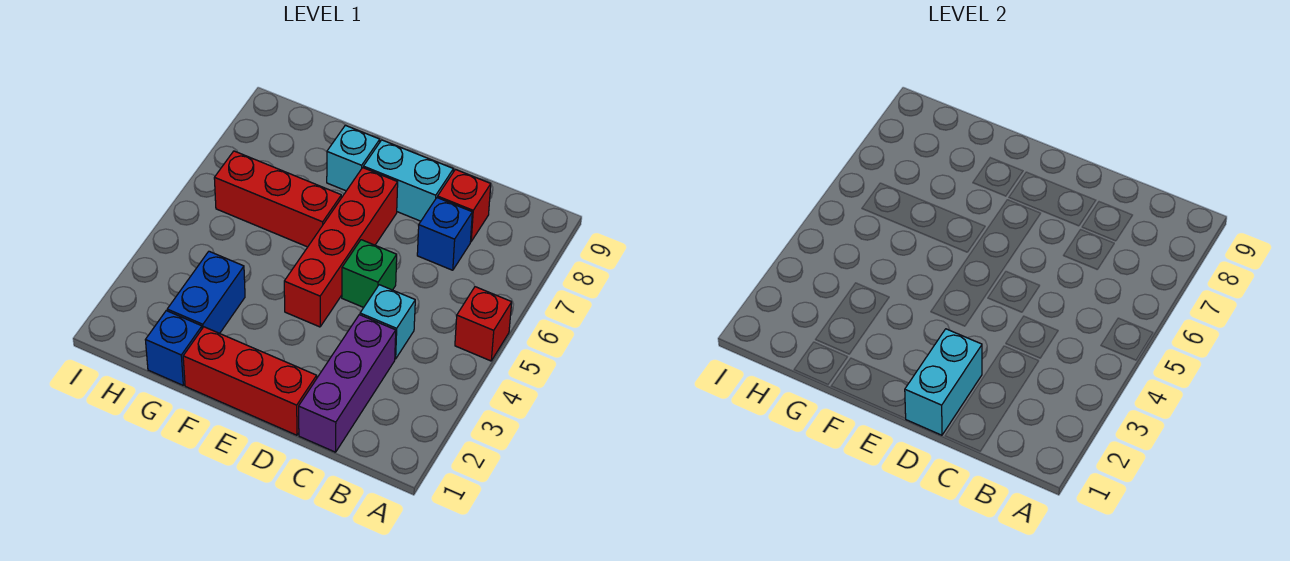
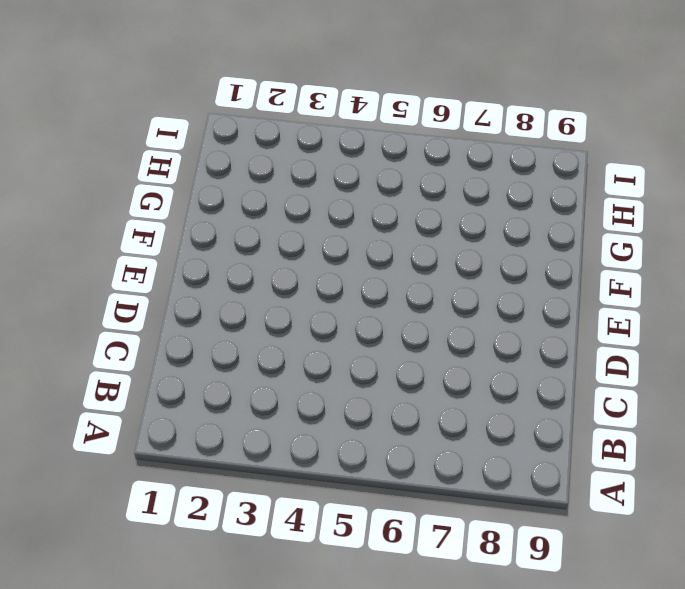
none -> red brick A5 level 1
none -> purple brick C1:C3 level 1
none -> cyan brick C4 level 1

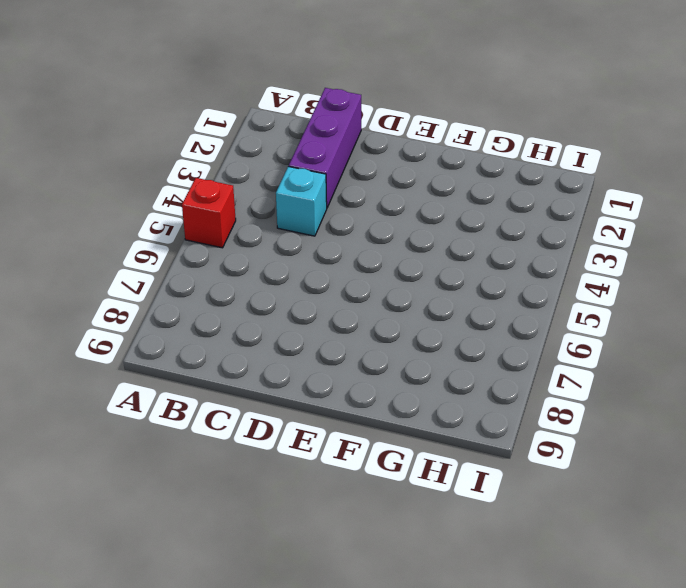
none -> blue brick C7 level 1
none -> red brick C8 level 1
none -> red brick D1:F1 level 1

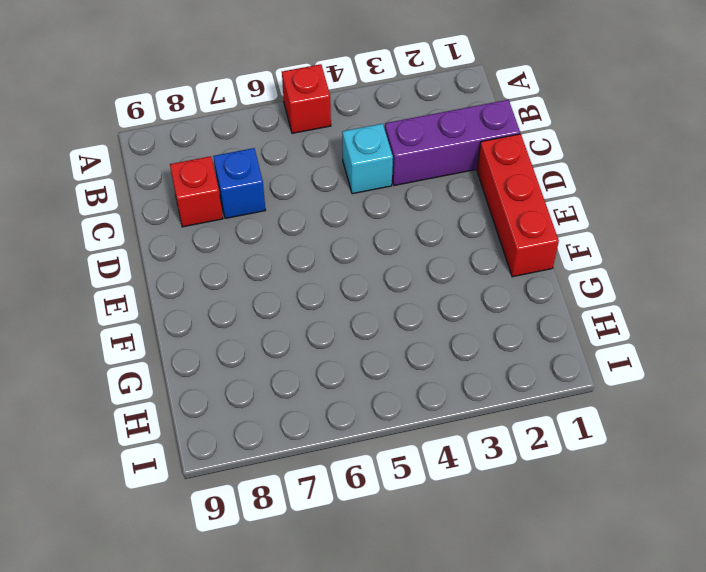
none -> green brick D5 level 1
none -> cyan brick D8:E8 level 1
none -> red brick E4:E7 level 1

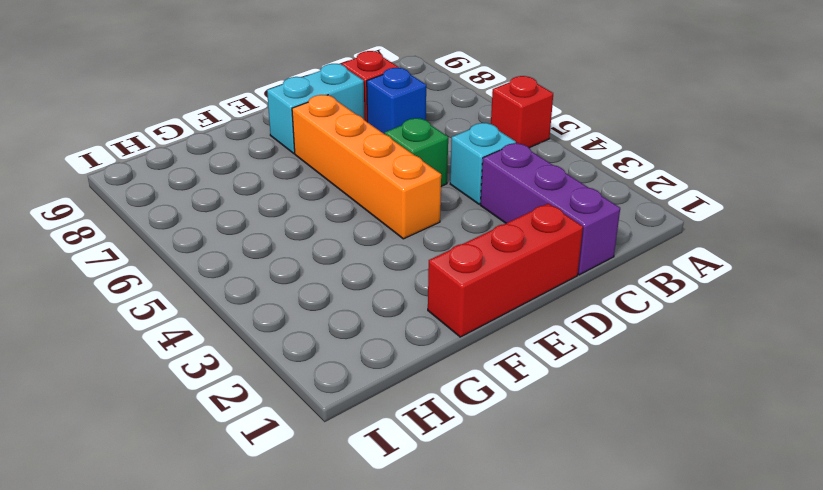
orange brick E4:E7 level 1 -> red brick E4:E7 level 1
none -> red brick F6:H6 level 1
none -> cyan brick F8 level 1
none -> blue brick G1 level 1

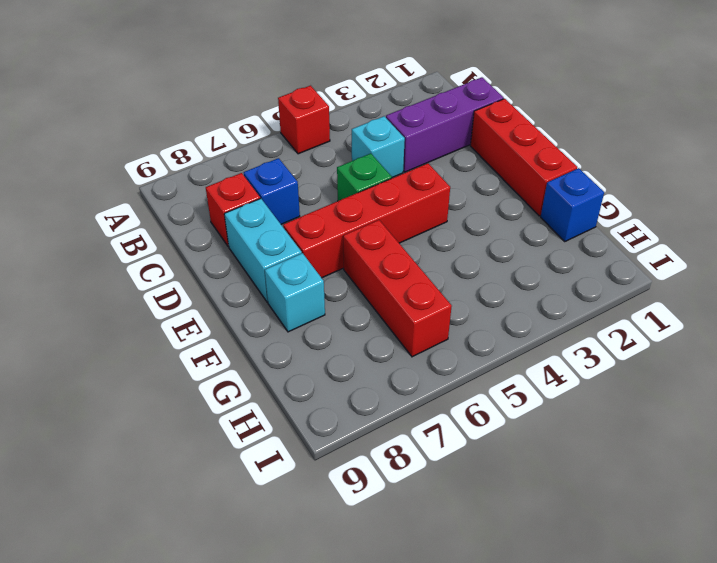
none -> blue brick G2:G3 level 1
none -> cyan brick D1:D2 level 2

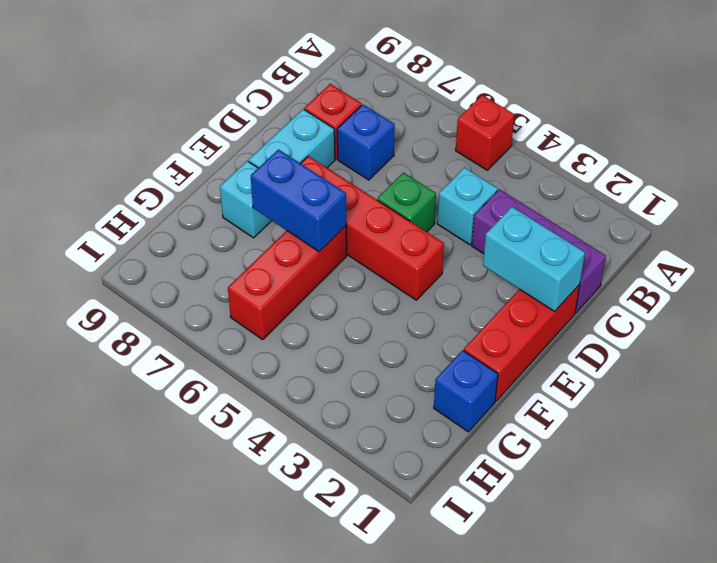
blue brick F6:F7 level 2 -> blue brick G2:G3 level 1

